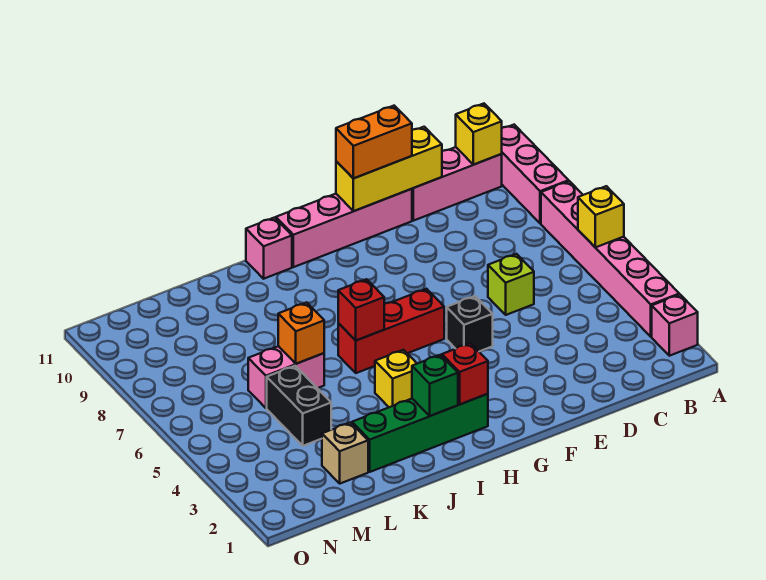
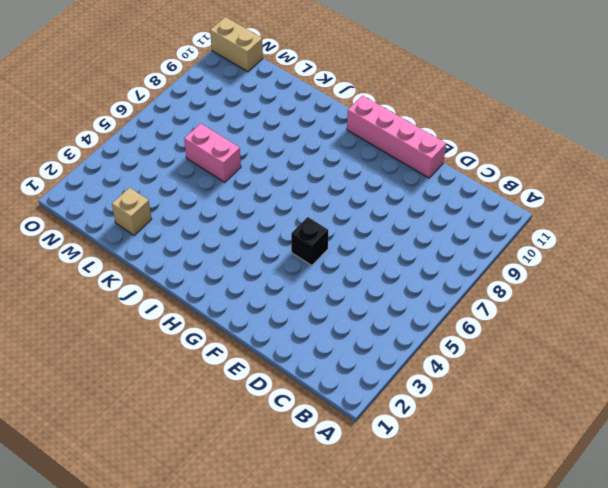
tan brick N11:O11 level 1 -> none
none -> pink brick A2 level 1
none -> pink brick A3:A8 level 1
none -> pink brick A9:A11 level 1

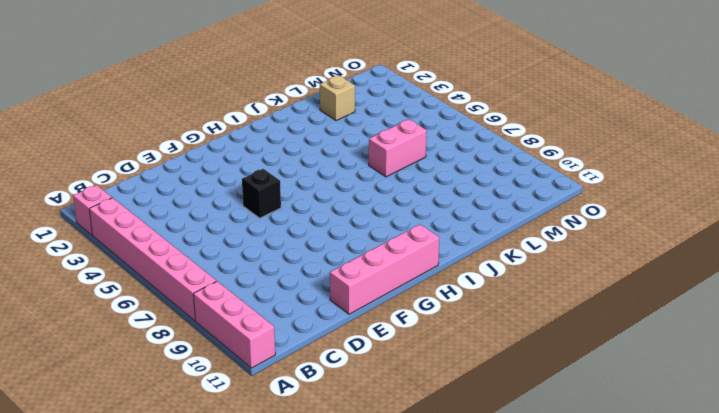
none -> pink brick B11:D11 level 1
none -> lime brick D6 level 1
none -> red brick G6:I6 level 1

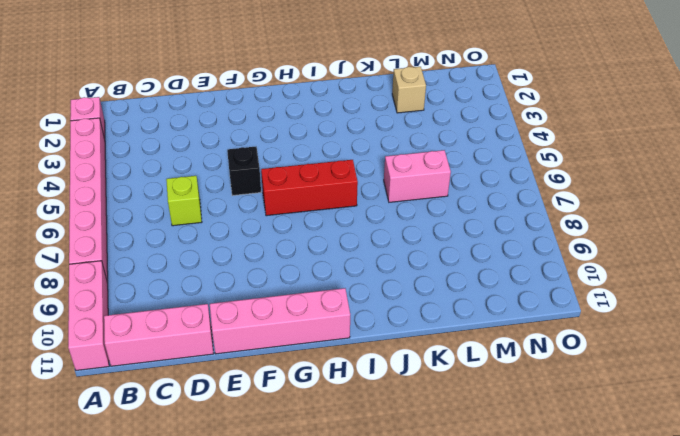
none -> green brick H2:K2 level 1
none -> yellow brick I4 level 1
none -> pink brick I11 level 1

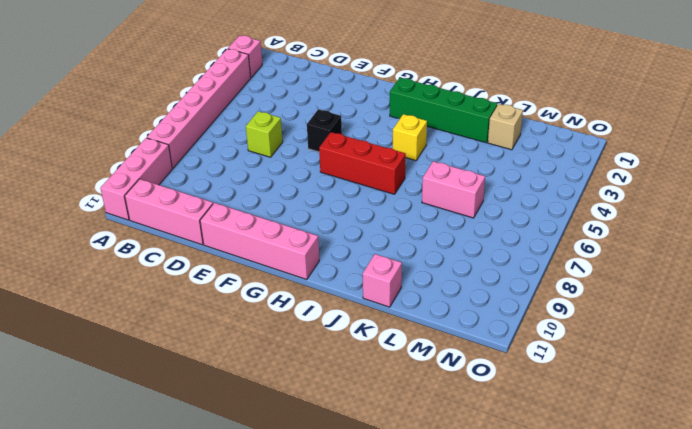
pink brick K11 level 1 -> pink brick I11 level 1
none -> black brick L4:L5 level 1
none -> yellow brick A6 level 2
none -> yellow brick B11 level 2

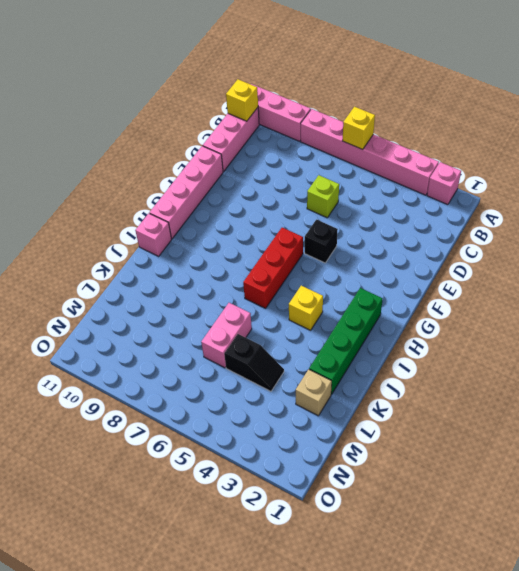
black slope L4:L5 level 1 top 5 -> black brick L4:L5 level 1
none -> yellow brick D11:F11 level 2
none -> red brick H2 level 2
none -> green brick I2 level 2

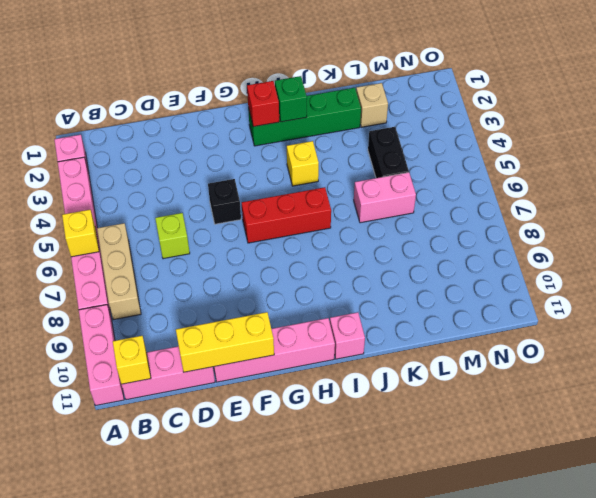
tan brick B6:B8 level 1 -> none
none -> red brick I6 level 2
none -> orange brick K6 level 2
none -> orange brick E11:F11 level 3

